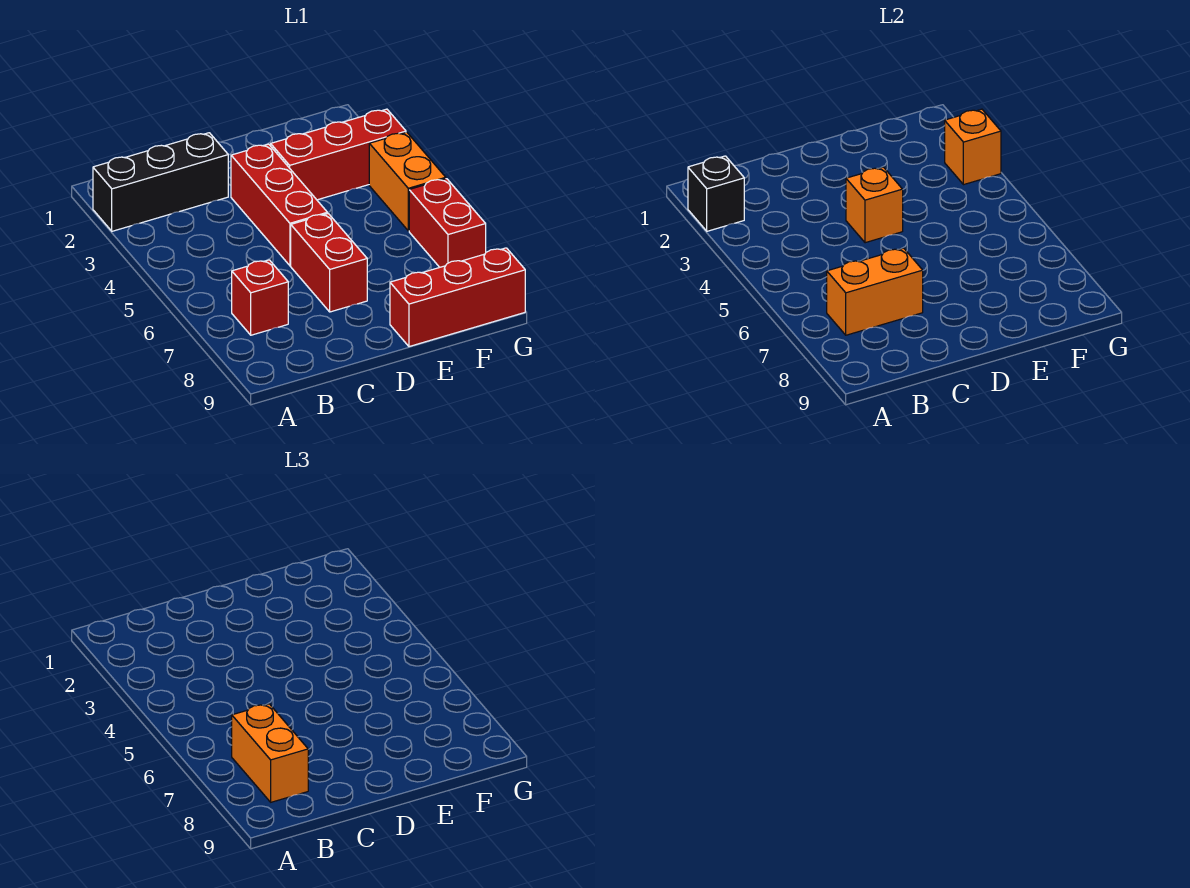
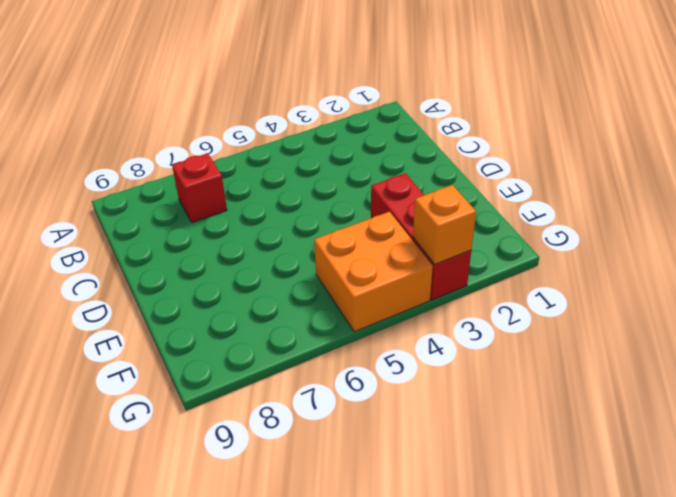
orange brick F4:G5 level 1 -> orange brick G4:G5 level 1
none -> black brick A2:C2 level 1
none -> red brick D3:D5 level 1
none -> red brick D6:D7 level 1

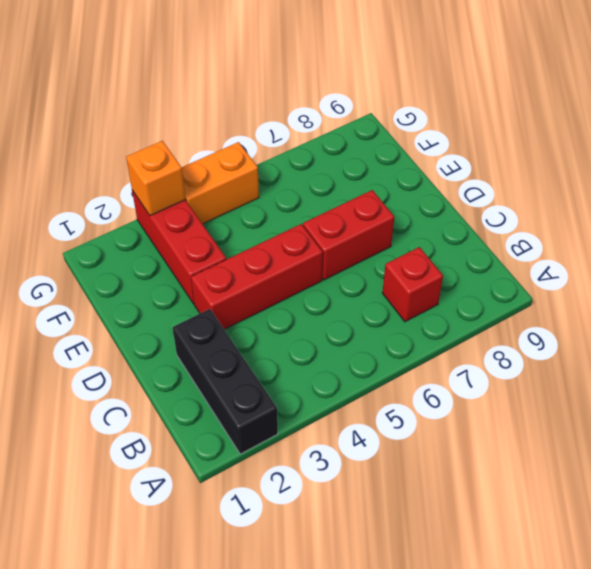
none -> red brick E9:G9 level 1
none -> red brick G6:G7 level 1
none -> black brick A2 level 2

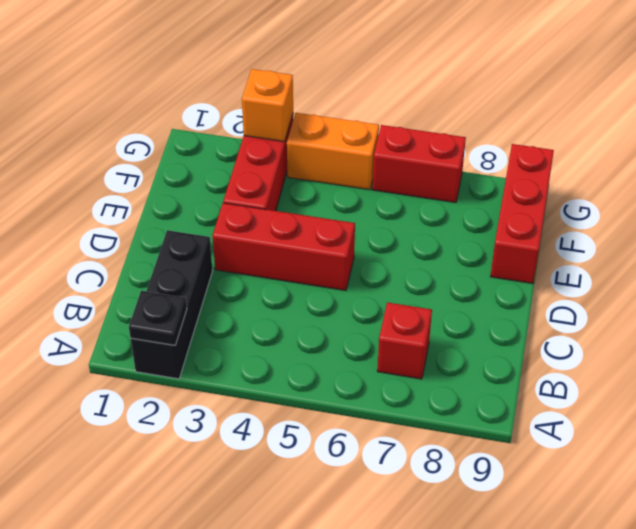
black plate A2 level 2 -> black brick A2 level 2
none -> red brick D6:D7 level 1
none -> orange brick B7:C7 level 2
none -> orange brick D4 level 2

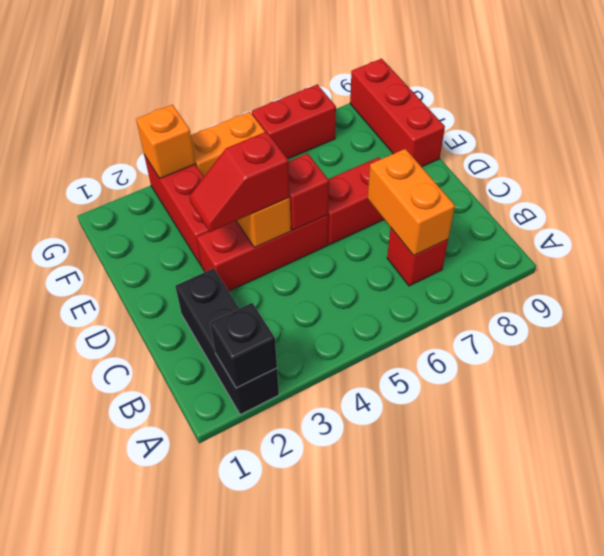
red slope D3:D4 level 3 top 4 -> none
red brick D5 level 2 -> none
none -> orange brick B7:B8 level 3

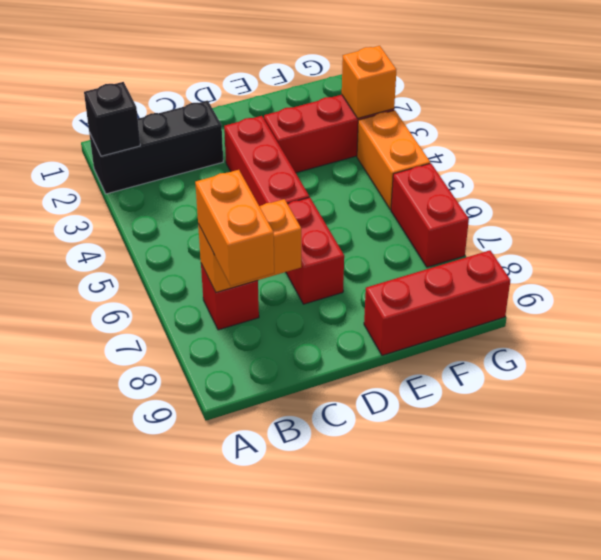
none -> orange brick D4 level 2

